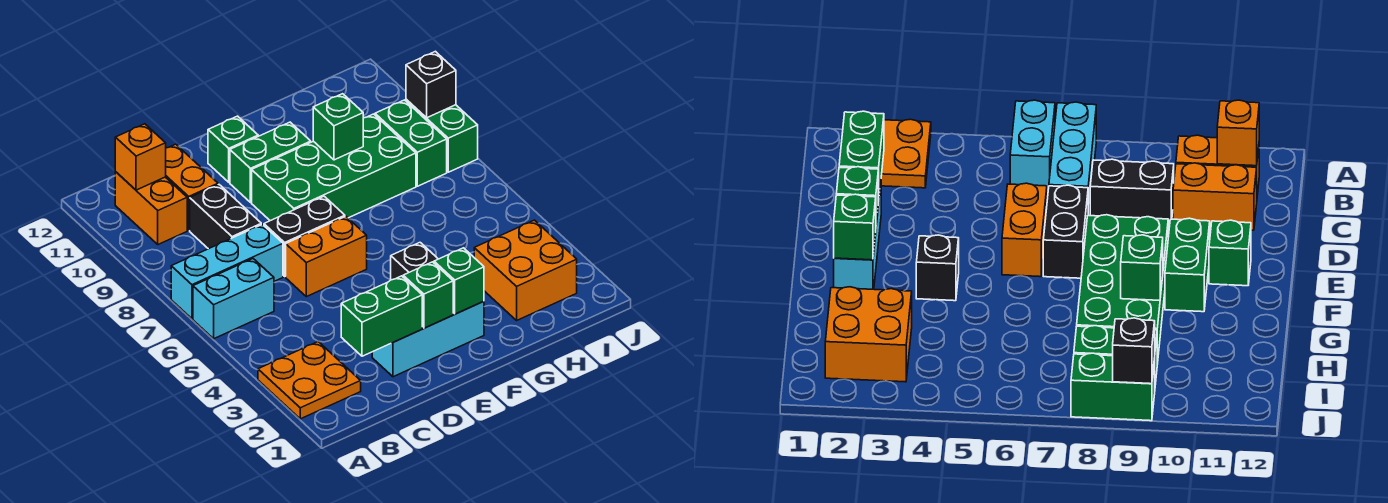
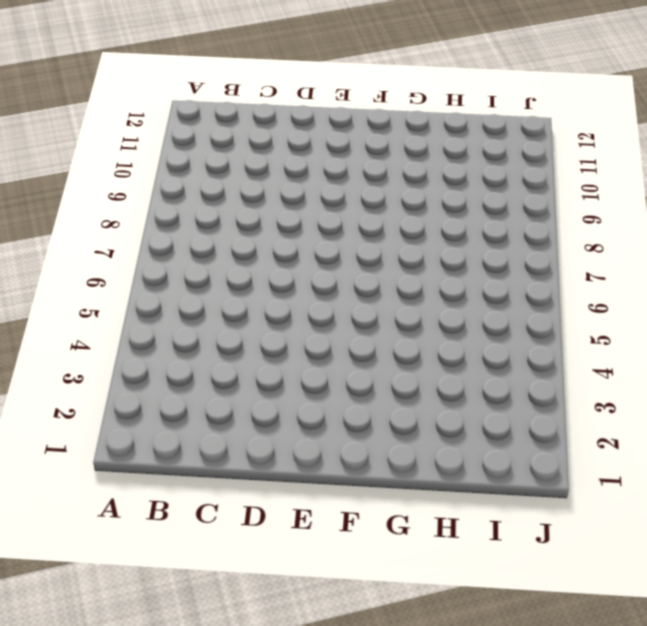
none -> orange plate A2:B3 level 1
none -> cyan brick A6:B6 level 1
none -> cyan brick A7:C7 level 1

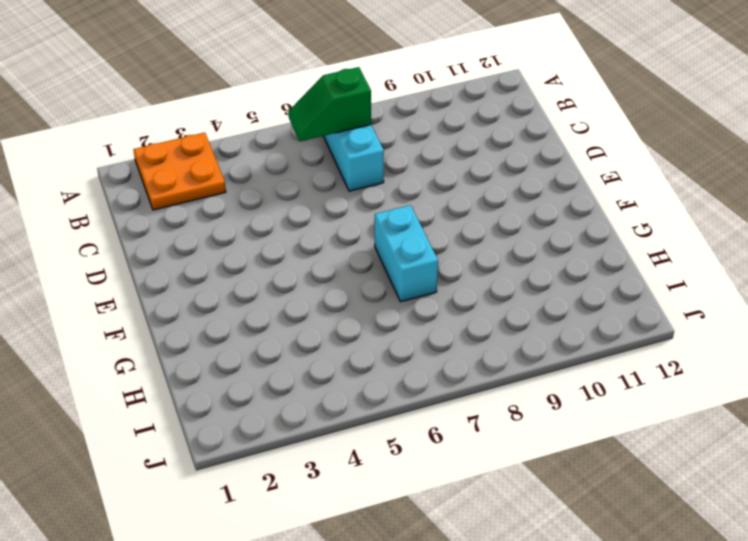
green slope B6:B7 level 2 top 7 -> none
cyan brick F7:G7 level 1 -> cyan brick A6:B6 level 1
none -> orange brick B10:B11 level 1
none -> black brick C8:C9 level 1
none -> orange brick C10:C11 level 1

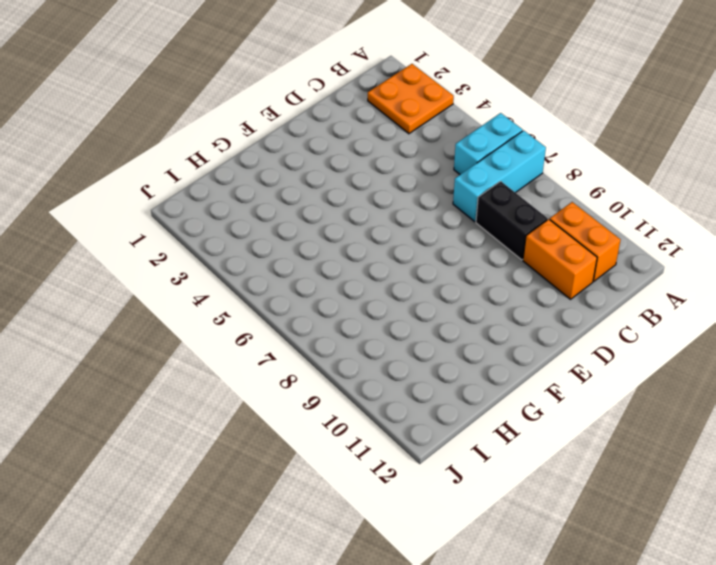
none -> cyan brick D2:F2 level 1
none -> orange brick D6:E6 level 1
none -> black brick D7:E7 level 1

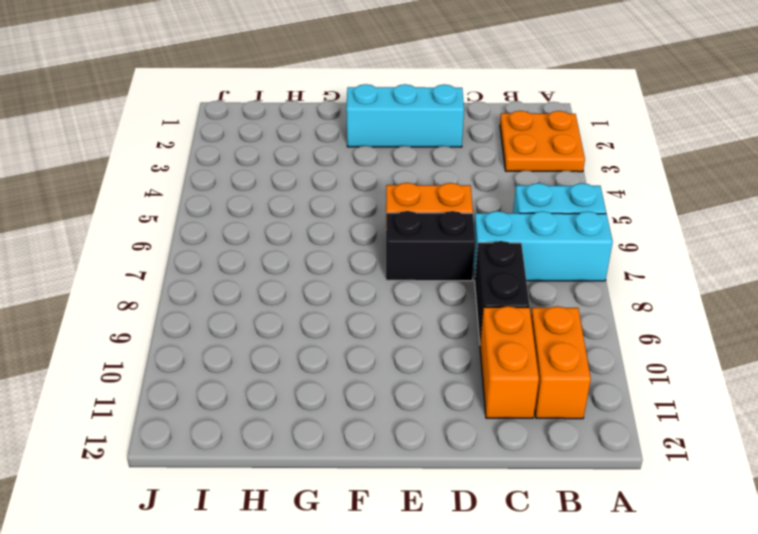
none -> green brick E8:H9 level 1
none -> green brick E10:F10 level 1
none -> green brick E11 level 1

